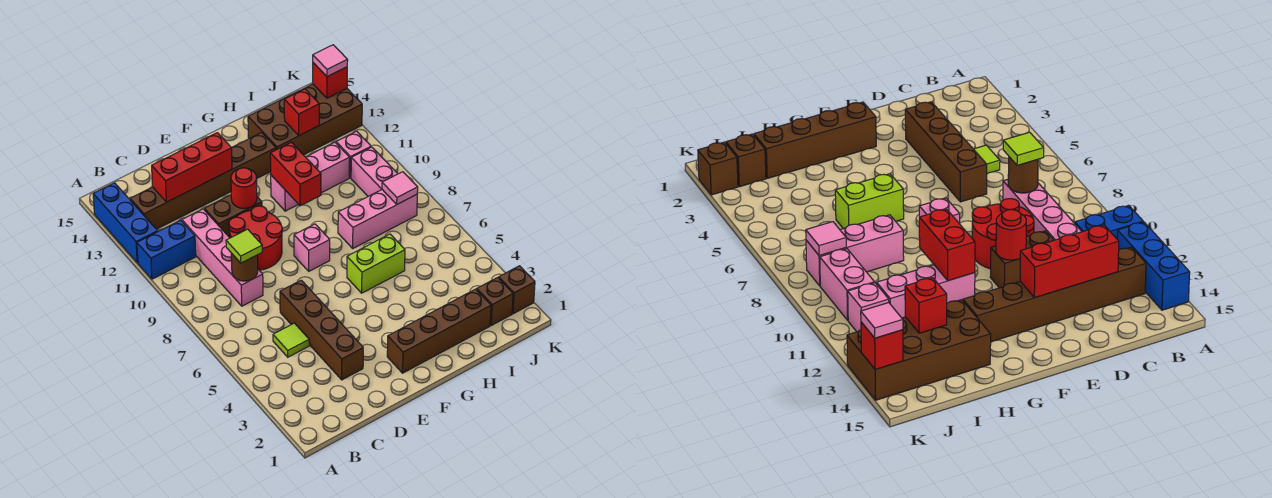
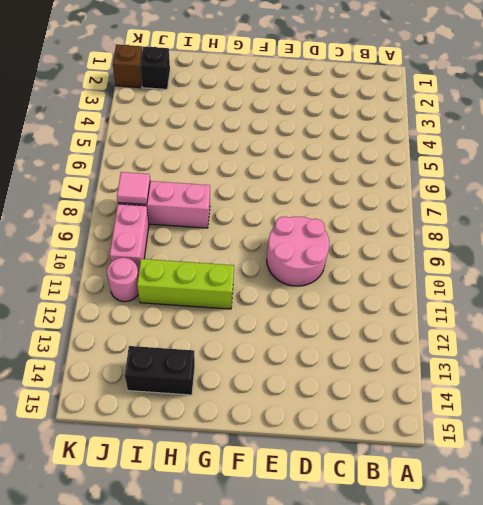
pink round brick D9:E10 level 1 -> red round brick D9:E10 level 1
lime brick G11:I11 level 1 -> pink brick G11:I11 level 1
black brick H14:I14 level 1 -> brown brick H13:K14 level 1
black brick J2 level 1 -> brown brick J2 level 1
pink round brick J11 level 1 -> pink brick J11 level 1
none -> blue brick A11:B11 level 1
none -> blue brick A12:A14 level 1
none -> brown brick B13:G13 level 1

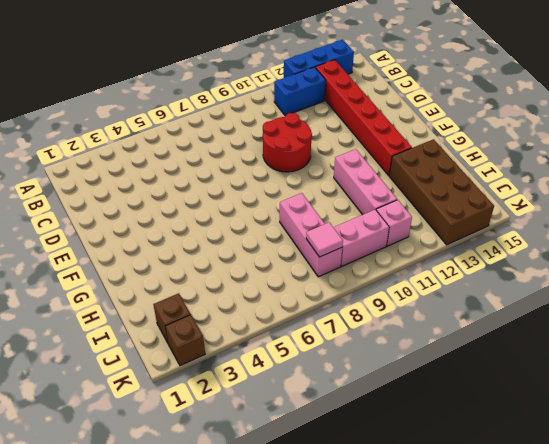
blue brick B11:B12 level 1 -> blue brick A11:B11 level 1
red brick B13:G13 level 1 -> brown brick B13:G13 level 1
none -> lime tile C5 level 1
none -> pink brick C8:C11 level 1
none -> brown brick D3:D6 level 1

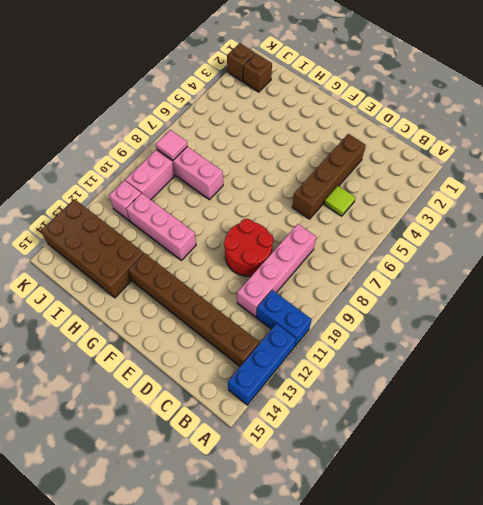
none -> brown brick D11:E11 level 1
none -> brown brick F2:I2 level 1
none -> pink brick F8 level 1

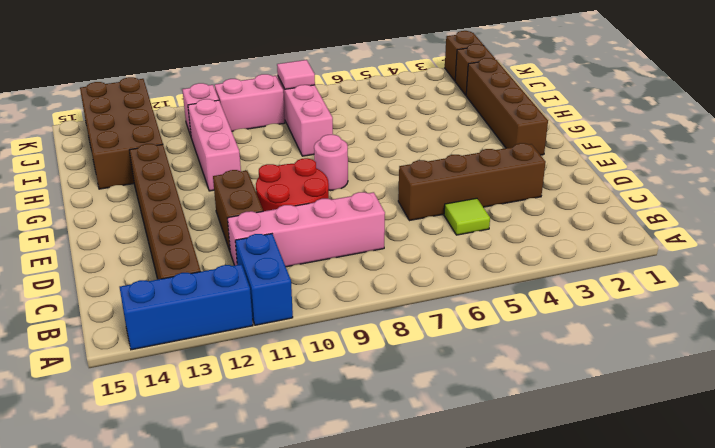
pink round brick F8 level 1 -> pink brick F8 level 1
none -> lime brick G6:H6 level 1
none -> brown round brick C8 level 2
none -> red brick C13:E13 level 2

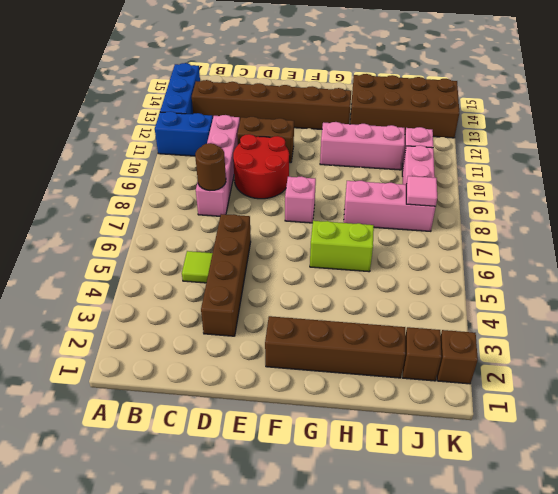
none -> red brick C13:E13 level 2
none -> red round brick E11 level 2
none -> red brick G10:G11 level 2

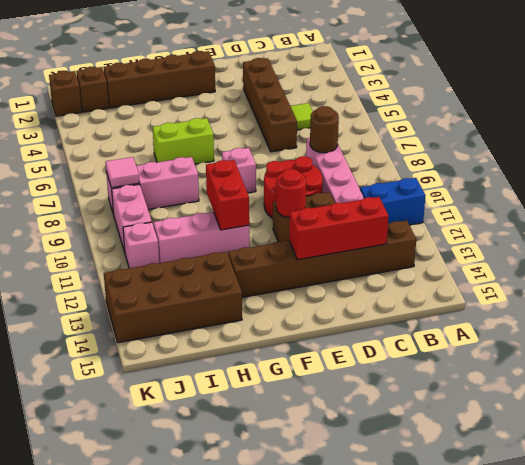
none -> blue brick A12:A14 level 1
none -> red brick I13 level 2
none -> red brick K14 level 2

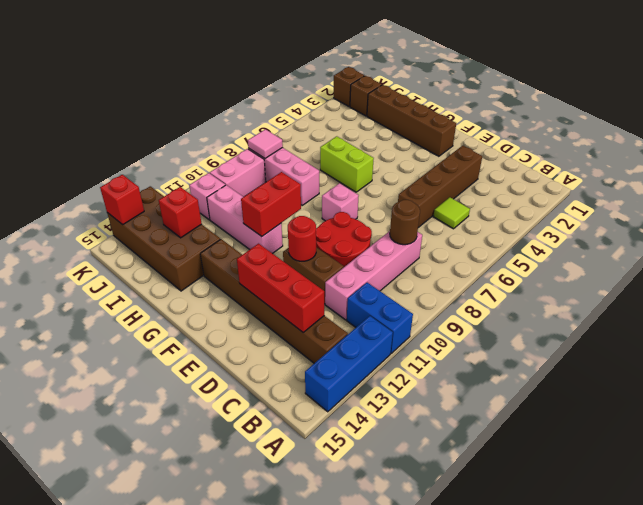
none -> lime tile C8 level 3
none -> pink tile K14 level 3

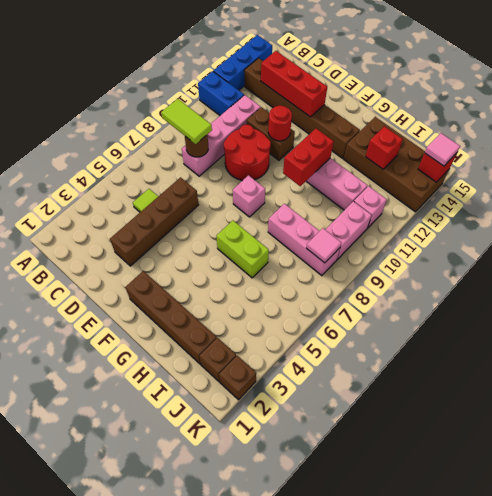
lime tile B8:C8 level 3 -> lime tile C8 level 3

